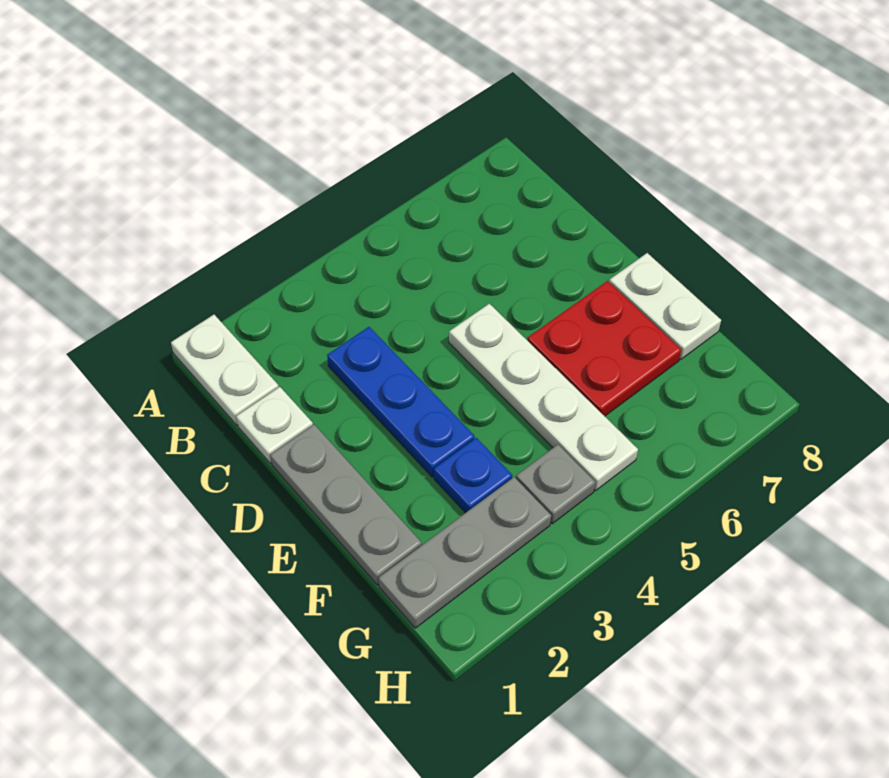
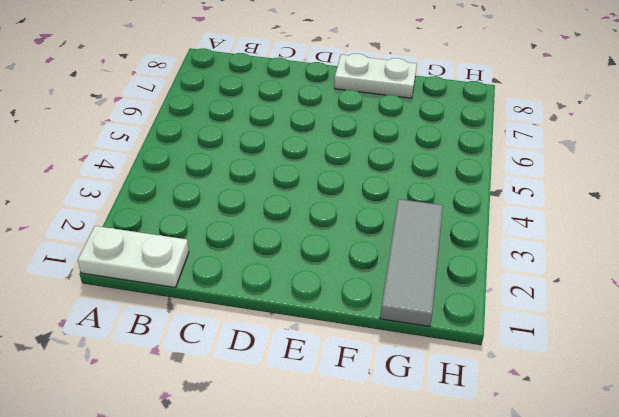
grey tile G1:G3 level 1 -> grey plate G1:G3 level 1
none -> white plate C1 level 1
none -> blue plate C3:E3 level 1

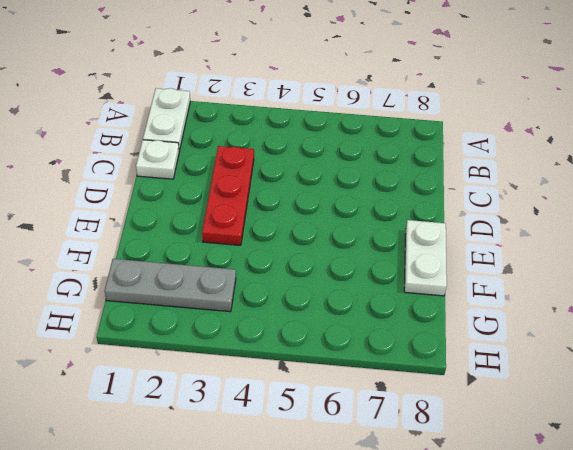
red plate C3:E3 level 1 -> blue plate C3:E3 level 1
none -> grey plate D1:F1 level 1
none -> white plate D5:G5 level 1

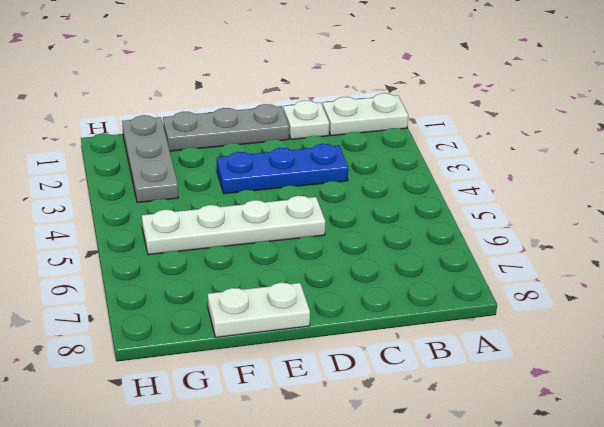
none -> red plate E6:F7 level 1
none -> blue plate F3 level 1

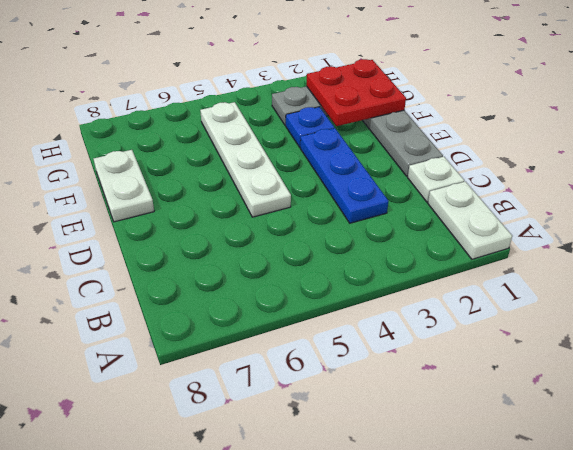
red plate F1:G2 level 2 -> red plate E6:F7 level 1
none -> grey plate G4 level 1

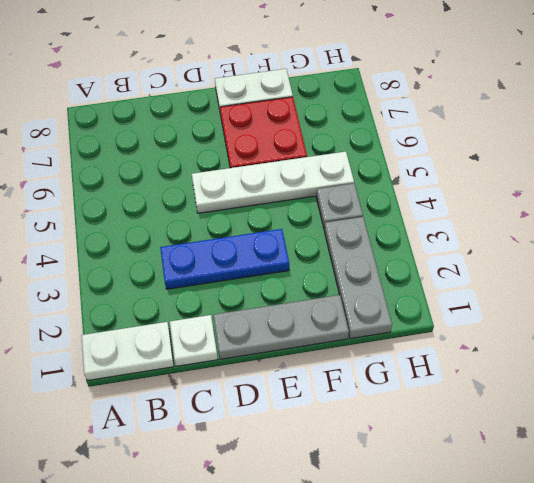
none -> blue plate F3 level 1

